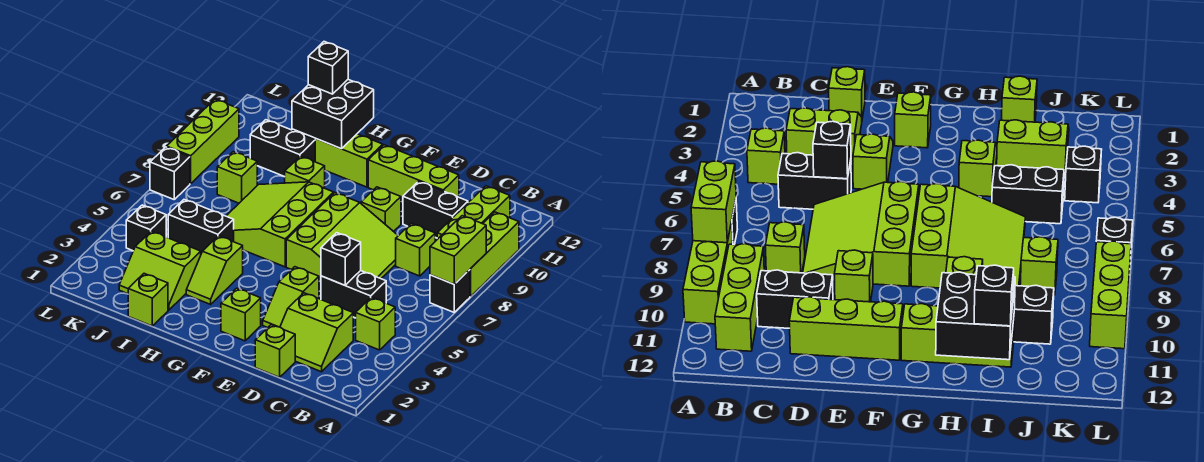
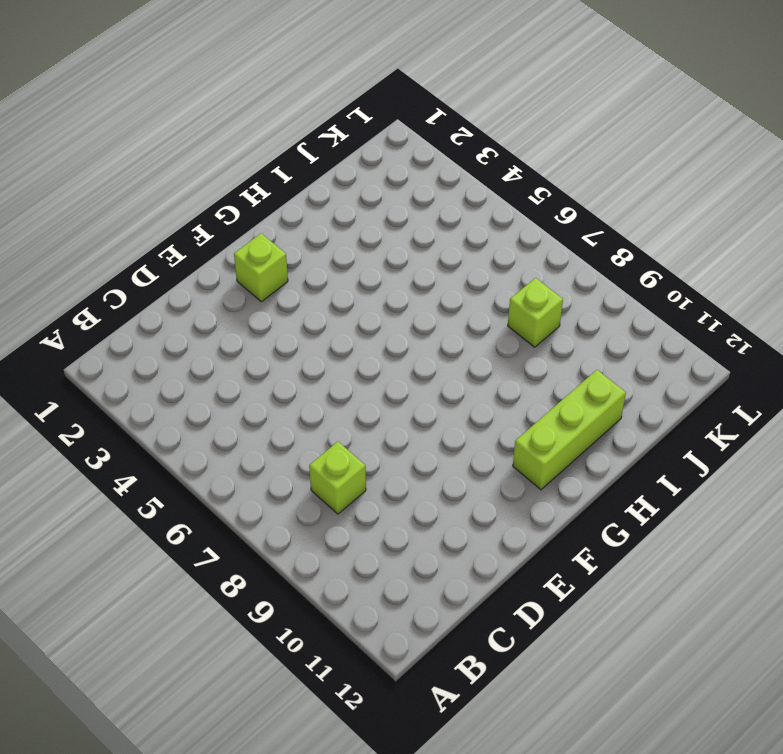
none -> black brick A7 level 1
none -> lime brick A8:A10 level 1
none -> lime brick B4 level 1
none -> lime brick B9:B11 level 1

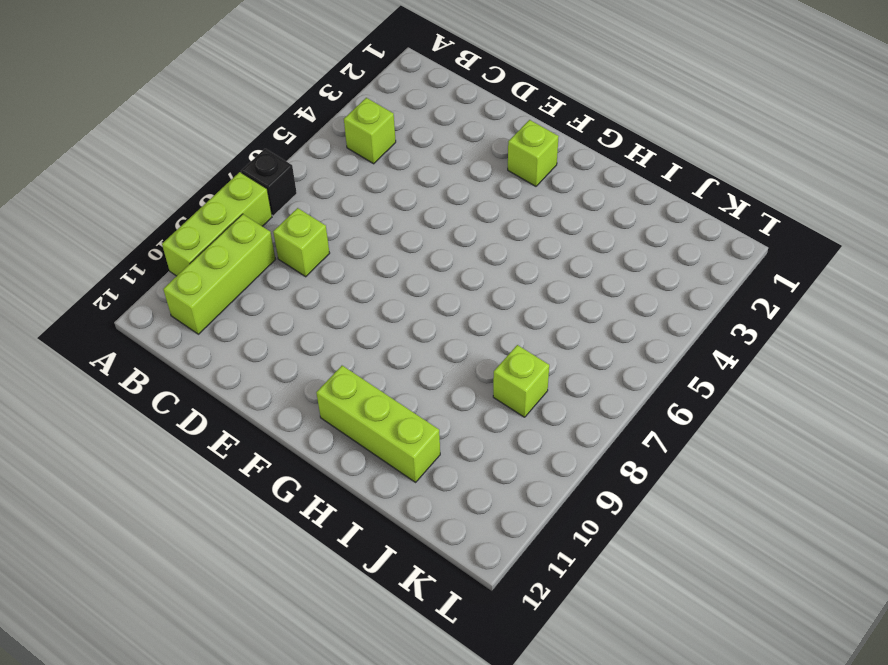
none -> lime slope C2:D3 level 1 top 3
none -> black brick C5:D5 level 1
none -> black brick C10:D10 level 1
none -> lime brick D1 level 1

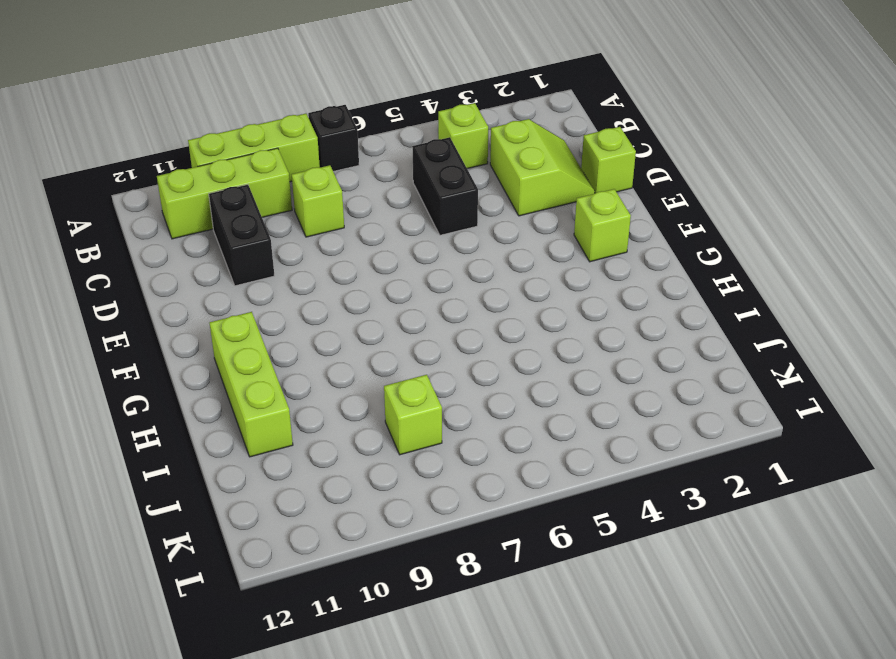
none -> lime slope D6:F8 level 1 top F
none -> lime brick D11:F11 level 1
none -> lime slope E3:E4 level 1 top 4
none -> lime brick E9 level 1

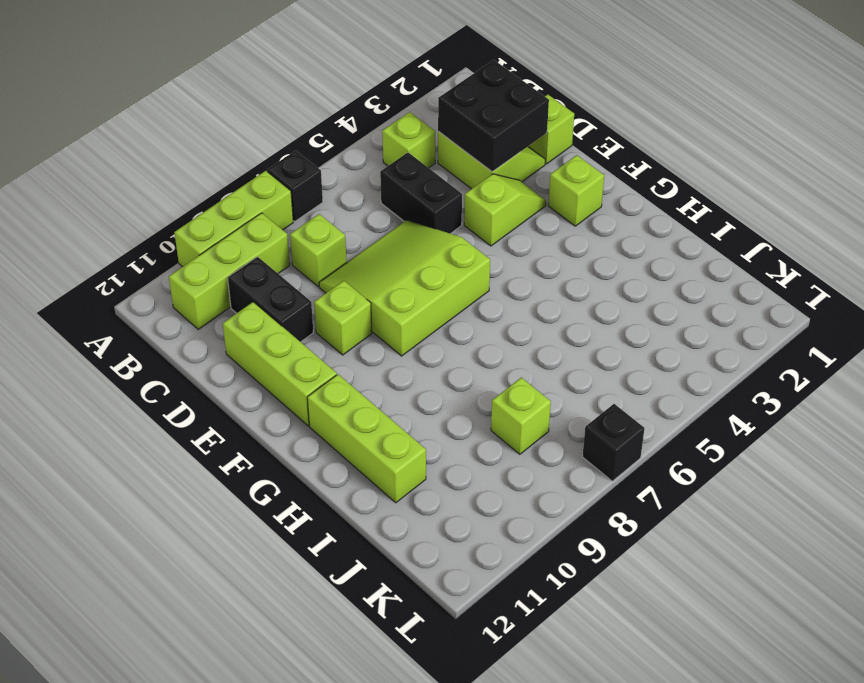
black brick C2:D3 level 2 -> black brick H11:I12 level 2
none -> lime slope G6:I8 level 1 top G
none -> lime slope H3:H4 level 1 top 4
none -> lime brick H9 level 1
none -> lime brick I1 level 1

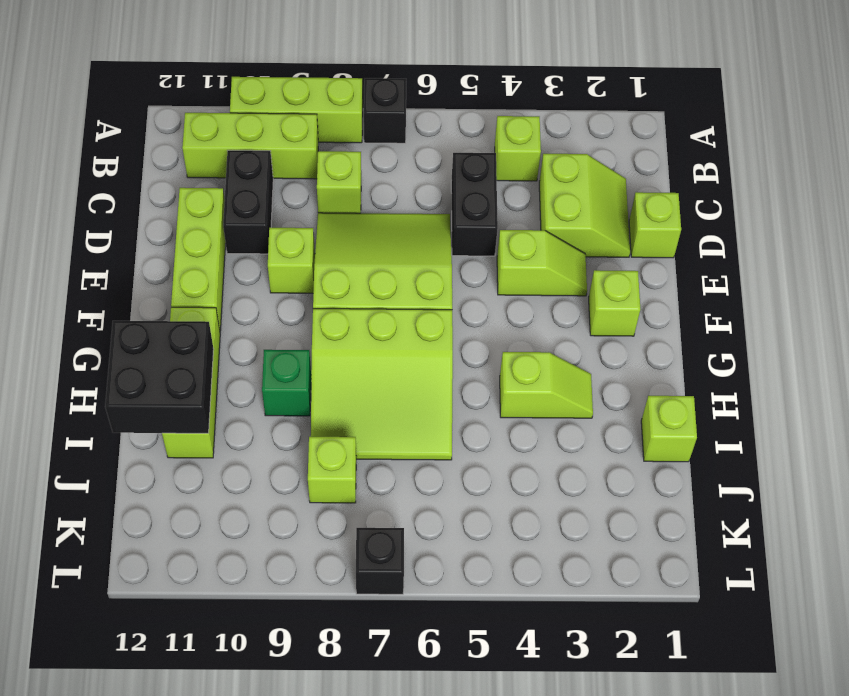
green brick H9 level 1 -> lime brick H9 level 1
none -> lime slope I2:J3 level 1 top 3
none -> black brick I5:J5 level 1
none -> black brick I10:J10 level 1
none -> black brick K4 level 1

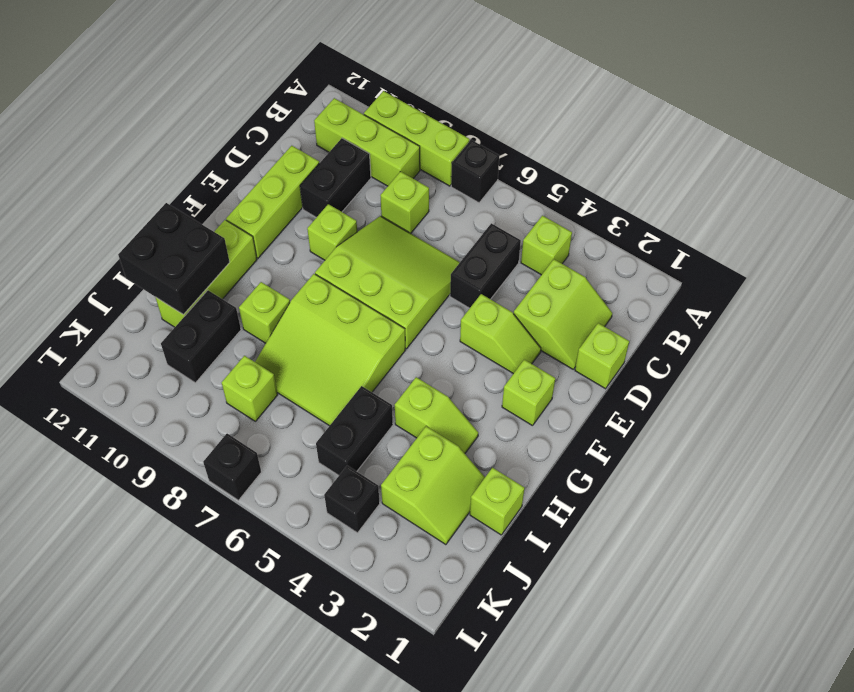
none -> lime brick L8:L10 level 1
none -> lime brick A7:A8 level 2
none -> black brick D5 level 2
none -> black brick I12 level 3

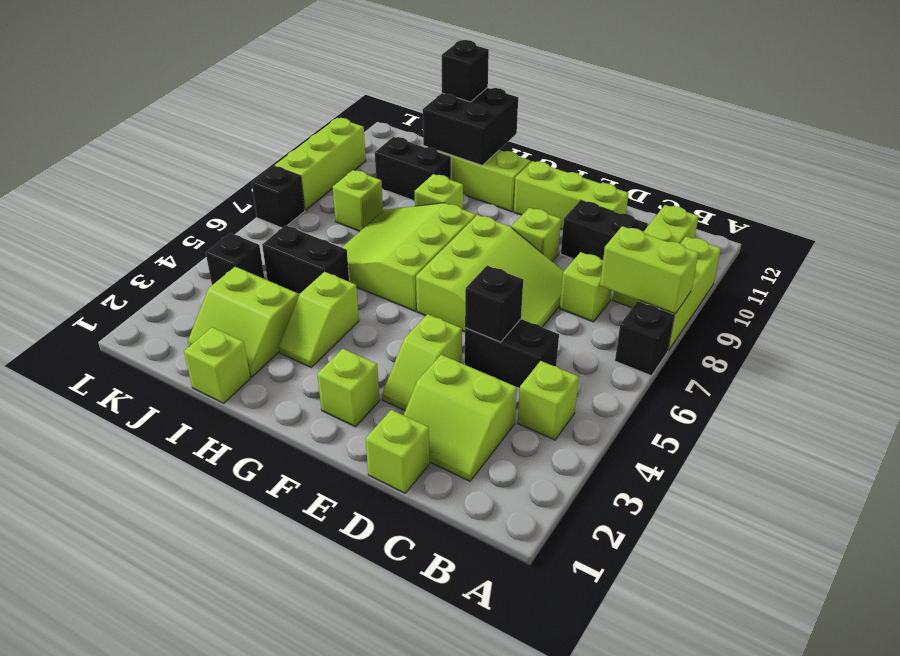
lime brick A8:B8 level 2 -> lime brick A7:A8 level 2

